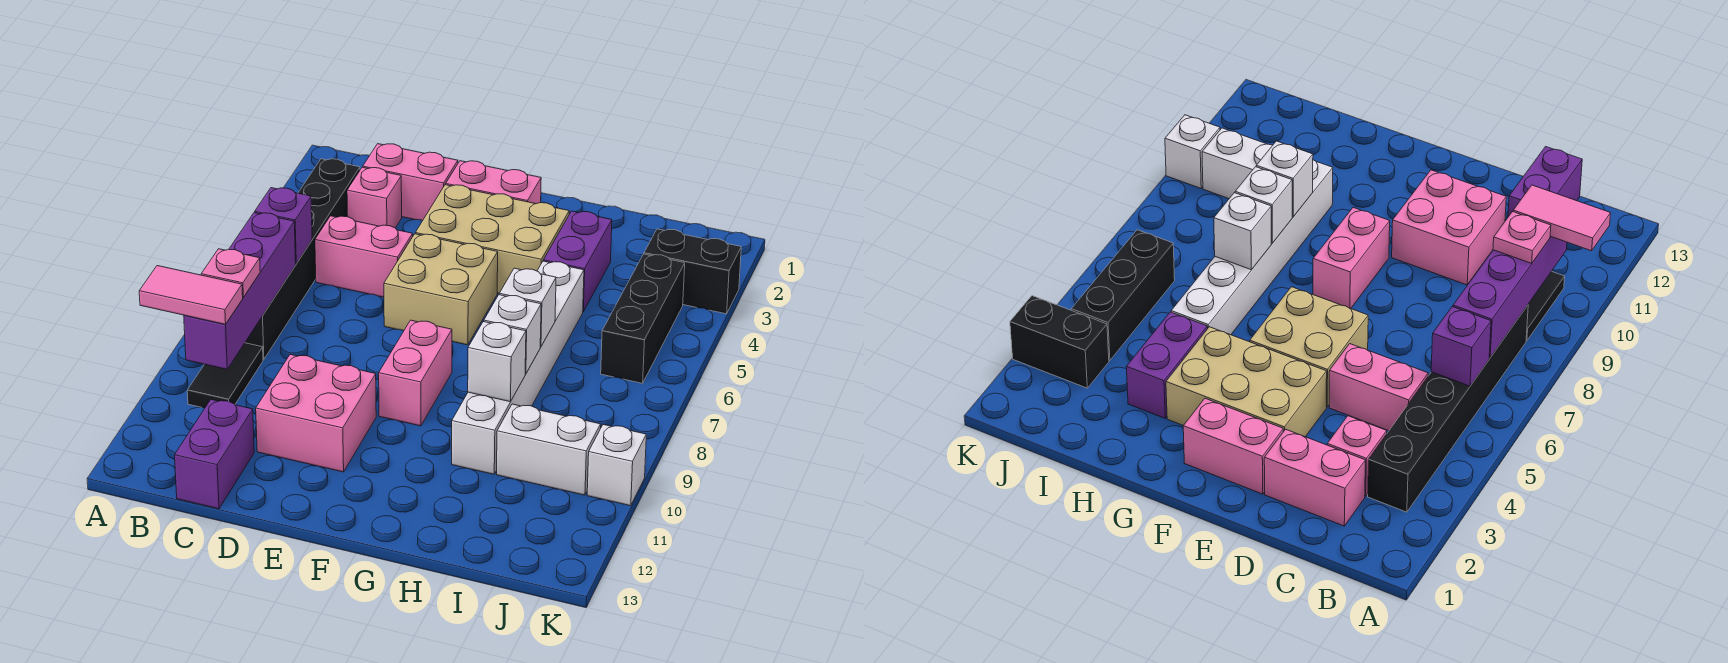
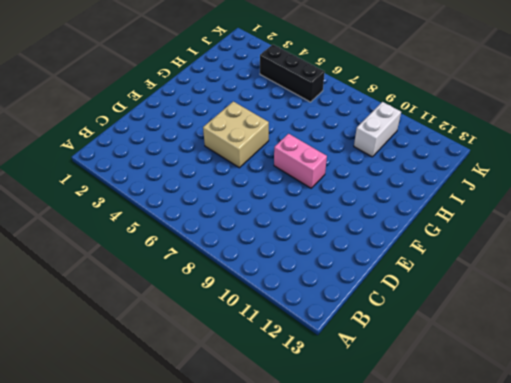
none -> black brick B3:B8 level 1
none -> black tile B9:B10 level 1
none -> pink brick C2:D2 level 1

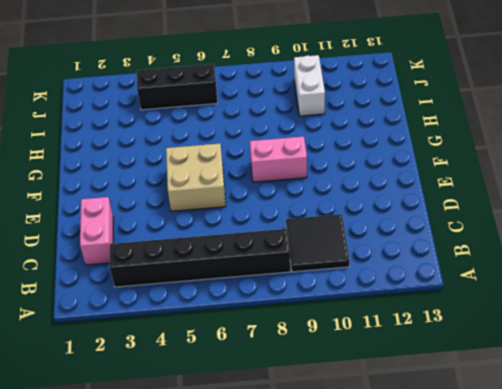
black tile B9:C10 level 1 -> black tile B9:B10 level 1
none -> pink brick C3 level 1
none -> pink brick C5:D5 level 1
none -> purple brick C12:C13 level 1

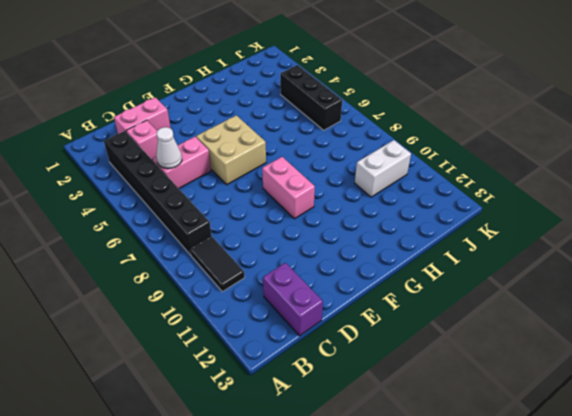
white cone C5 level 2 -> none
none -> pink brick D10:E11 level 1
none -> pink brick E2:F2 level 1
none -> tan brick E3:G4 level 1

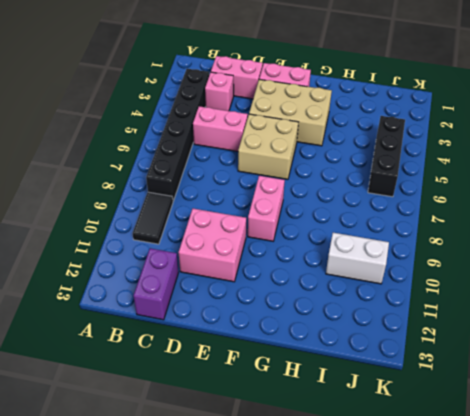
none -> purple brick H3:H4 level 1
none -> white brick H5:H10 level 1
none -> black brick J3:K3 level 1

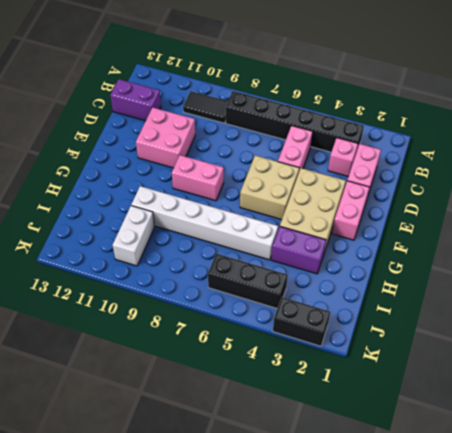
black brick K2:K3 level 1 -> black brick J3:K3 level 1
none -> white brick K10 level 1
none -> purple brick B6 level 2
none -> purple brick B7:B10 level 2

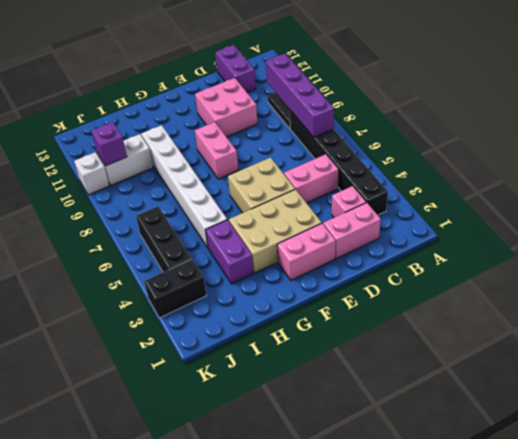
purple brick J10 level 2 -> purple brick B6 level 2
none -> white brick H7 level 2
none -> white brick H8 level 2
none -> white brick H9 level 2

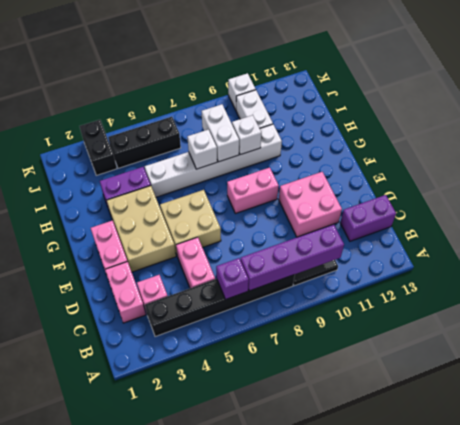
white brick H8:I8 level 2 -> white brick H8 level 2
none -> pink tile A10:B10 level 3
none -> pink plate B9 level 3

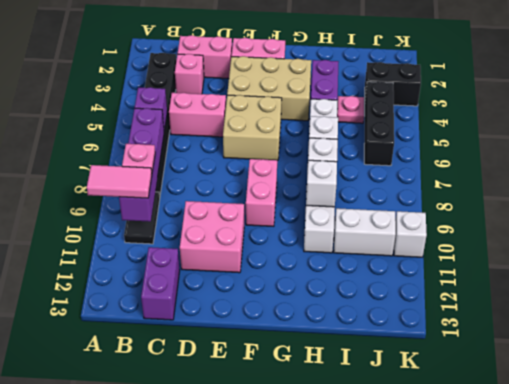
pink plate I4 level 1 -> none

